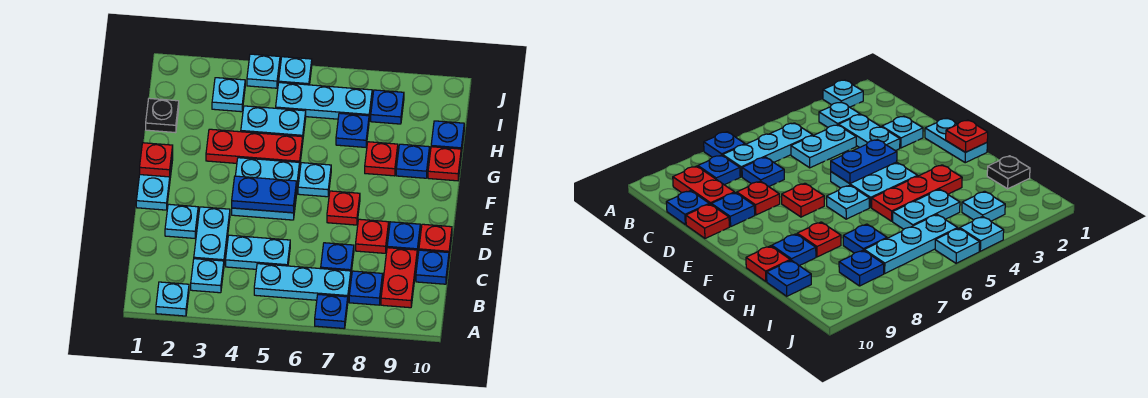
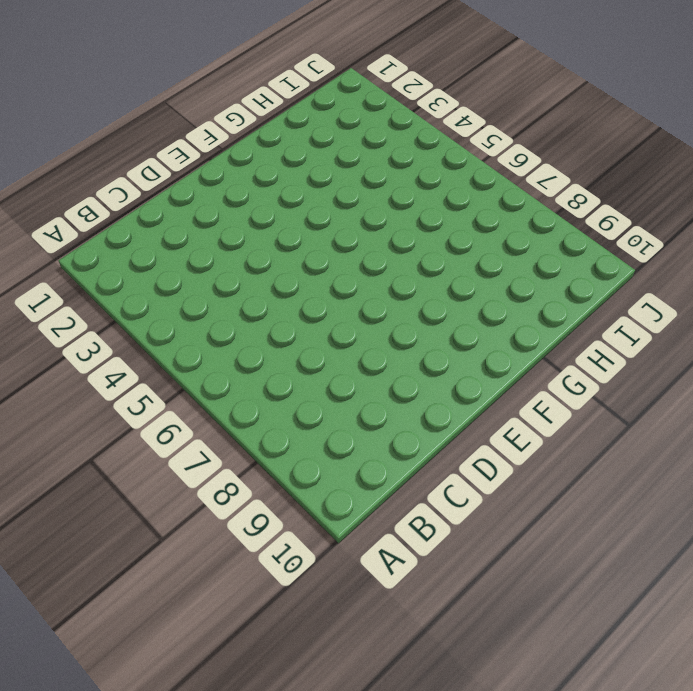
none -> cyan plate A2 level 1
none -> blue plate A7 level 1
none -> cyan plate B3 level 1
none -> cyan plate B5:B7 level 1

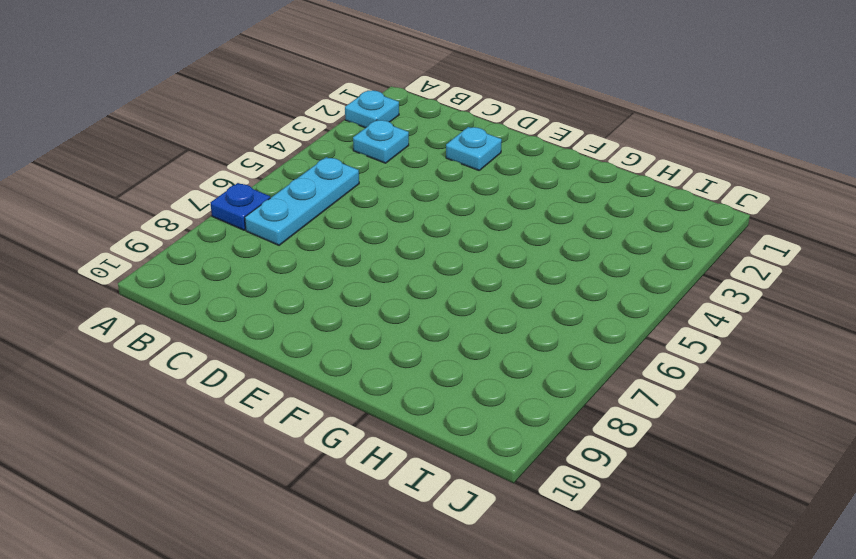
none -> blue plate B8 level 1
none -> red plate B9:C9 level 1
none -> cyan plate C3:D3 level 1
none -> cyan plate C4:C5 level 1

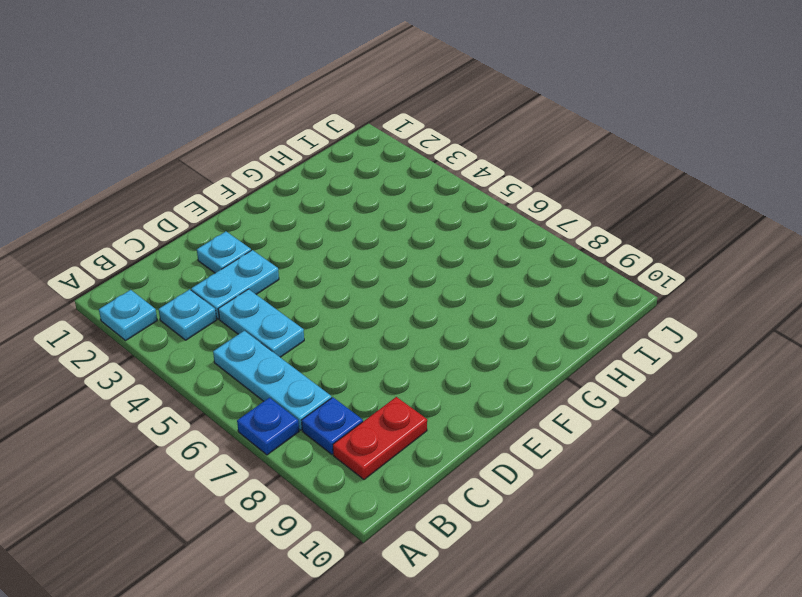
none -> blue plate C7 level 1
none -> blue plate C10 level 1
none -> red plate D8 level 1
none -> blue plate D9 level 1

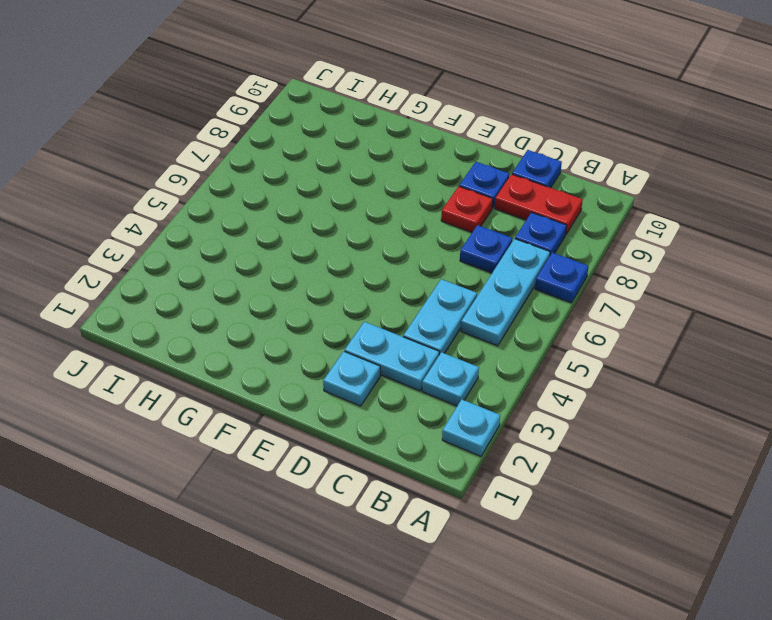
none -> red plate D10 level 1
none -> cyan plate E1:F1 level 1
none -> cyan plate E4:F5 level 1
none -> red plate E7 level 1

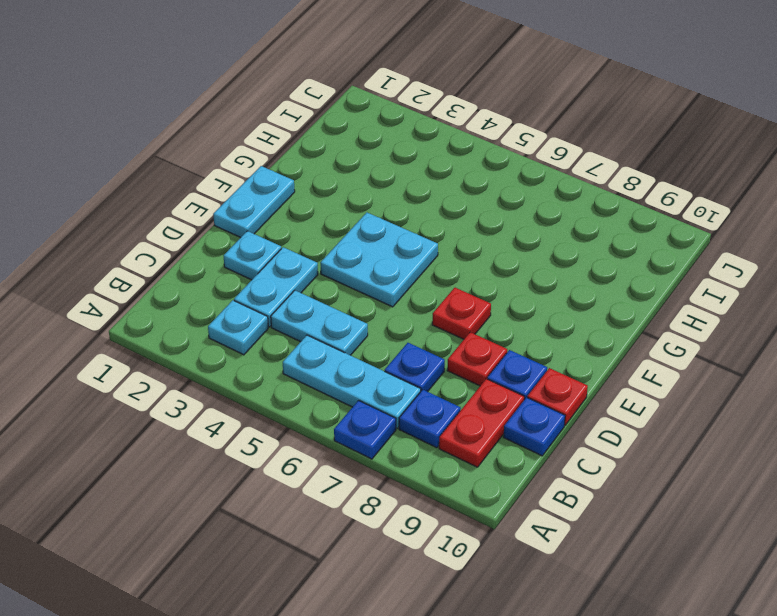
none -> cyan plate A2 level 1
none -> cyan plate F6 level 1
none -> red plate G3:G5 level 1
none -> red plate G8 level 1

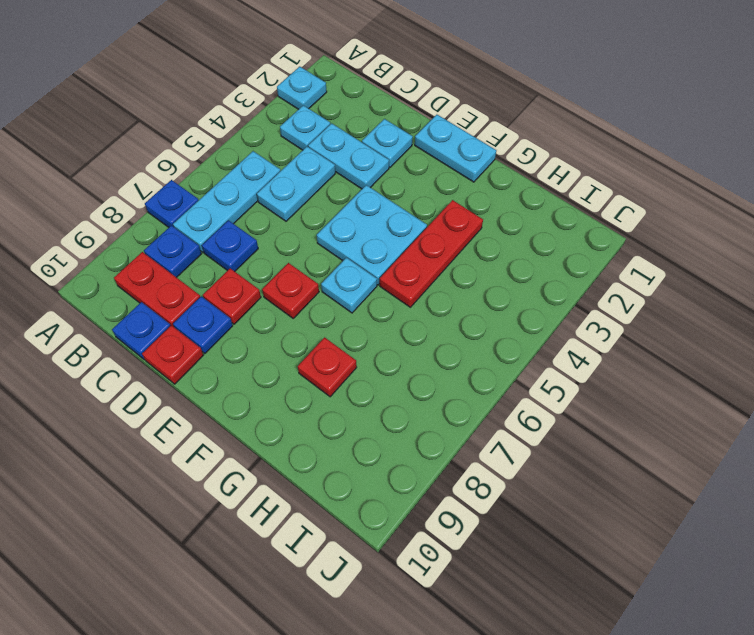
none -> blue plate G9 level 1
none -> red plate G10 level 1
none -> black plate H1 level 1
none -> cyan plate H4:H5 level 1

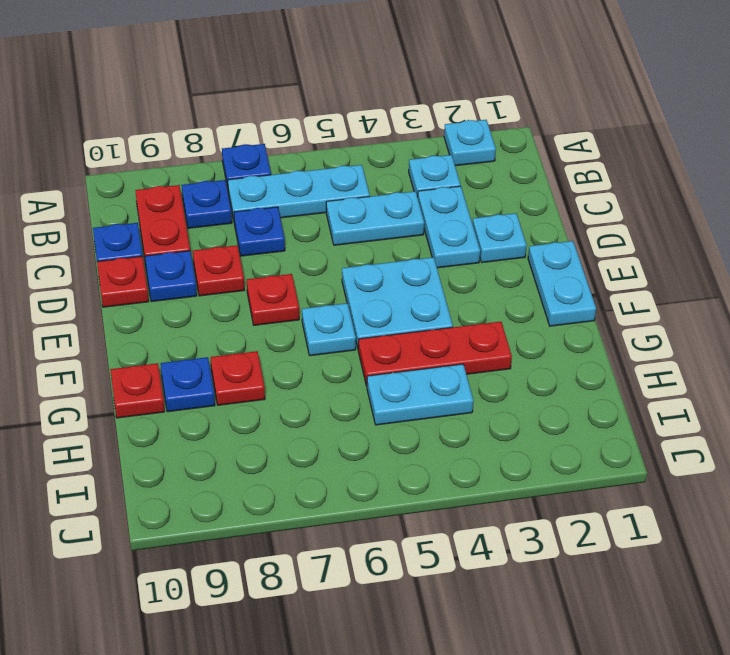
none -> black plate H1 level 1
none -> blue plate H7 level 1
none -> blue plate H10 level 1
none -> cyan plate I3 level 1

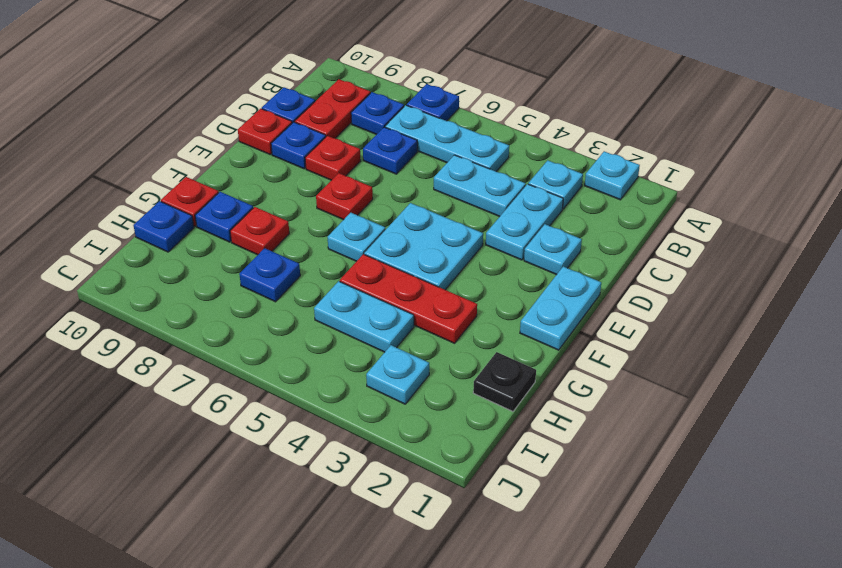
none -> cyan plate I5:I7 level 1
none -> blue plate I8 level 1
none -> cyan plate J4 level 1
none -> cyan plate J5 level 1

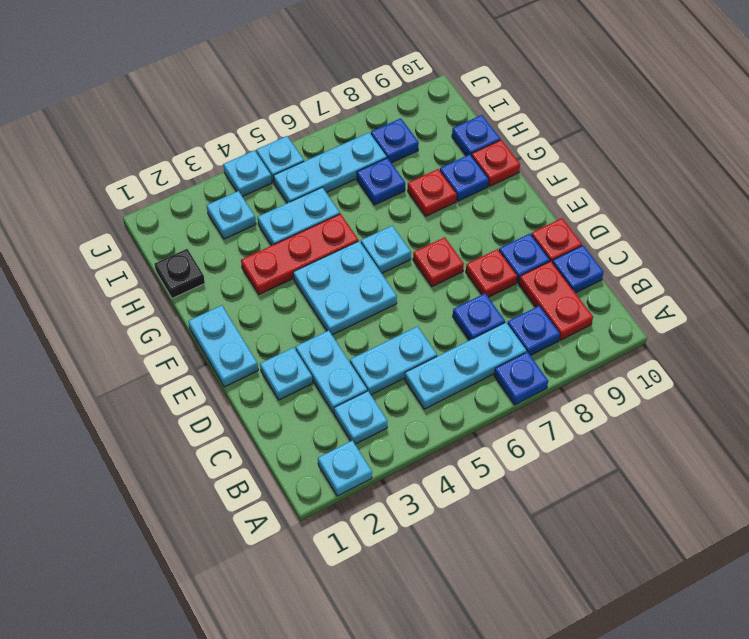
none -> blue plate E4:E5 level 2
none -> red plate F1 level 2

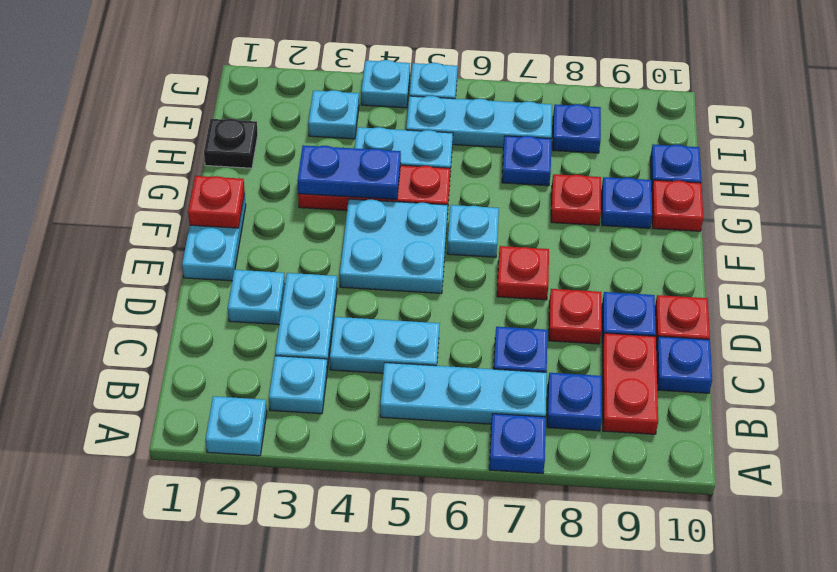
blue plate G3:G4 level 2 -> blue plate E4:E5 level 2

